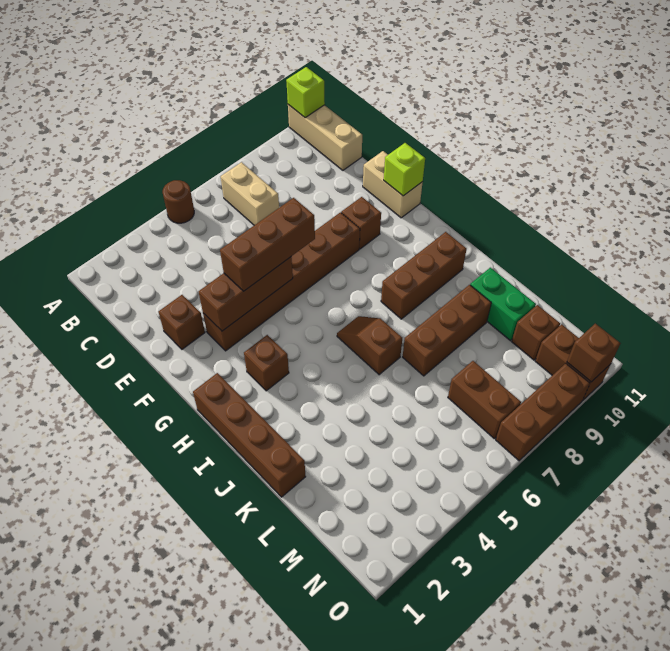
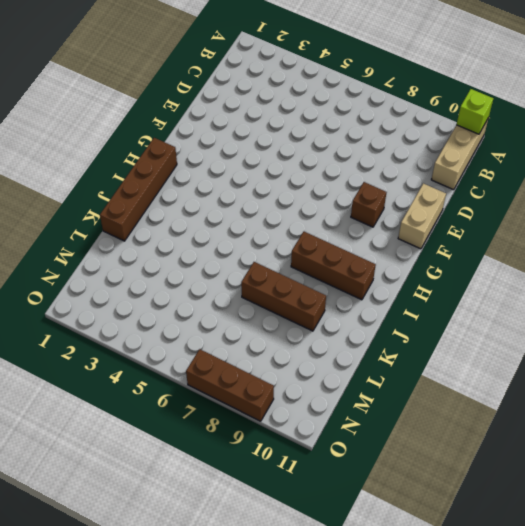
none -> brown round brick A5 level 1
none -> tan brick B7:C7 level 1
none -> brown brick E2 level 1

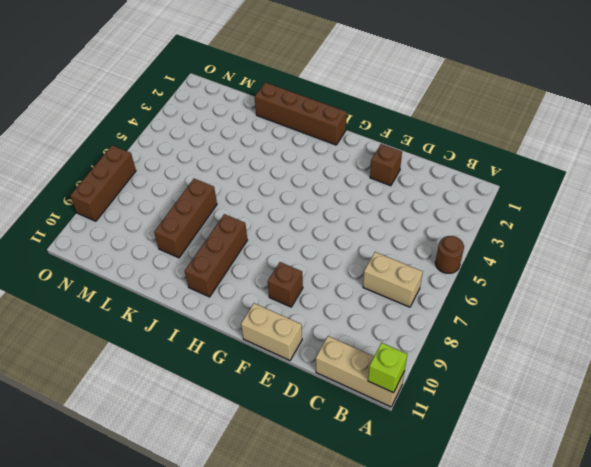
none -> brown brick F3:F8 level 1
none -> brown brick H3 level 1
none -> brown slope I6:J6 level 1 top J

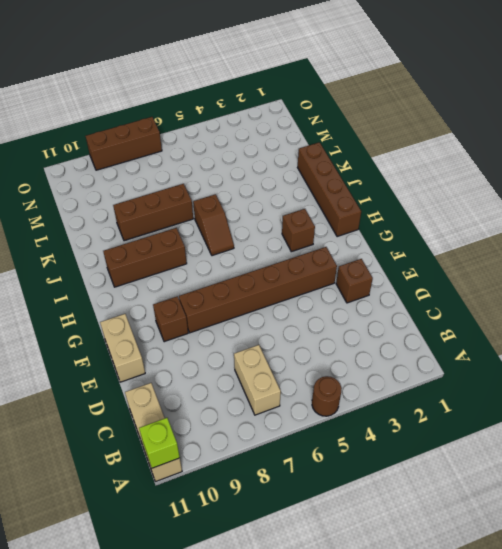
none -> green brick K10:L10 level 1
none -> brown brick M7:N7 level 1
none -> brown brick M10 level 1

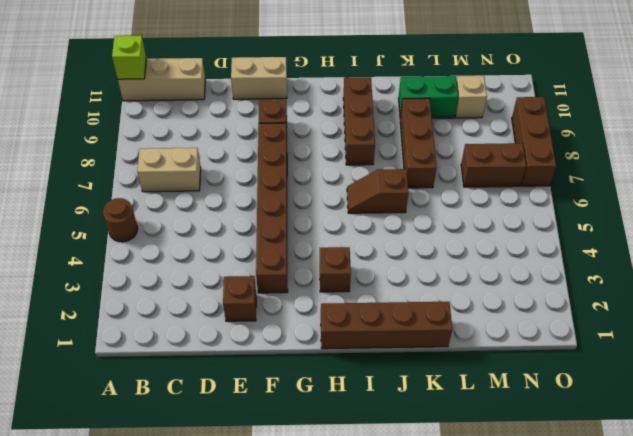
tan brick M10 level 1 -> brown brick M10 level 1
none -> brown brick N10:O10 level 1
none -> brown brick F3:F5 level 2
none -> lime brick F11 level 2

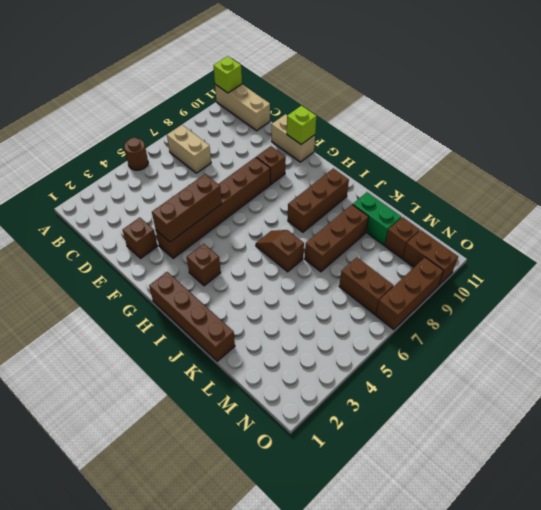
none -> brown brick O10 level 2
none -> brown brick F4:F6 level 3

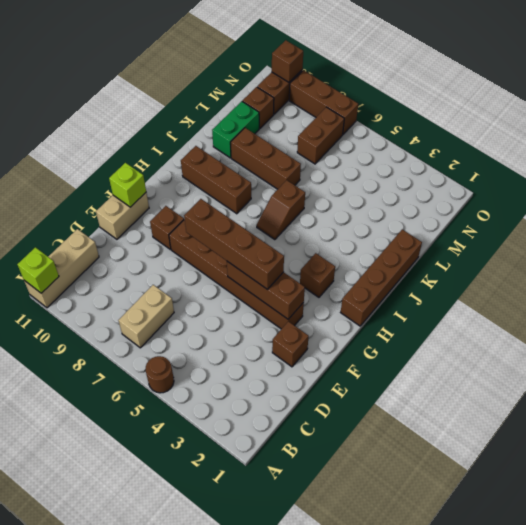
brown brick F4:F7 level 3 -> brown brick F4:F6 level 3

